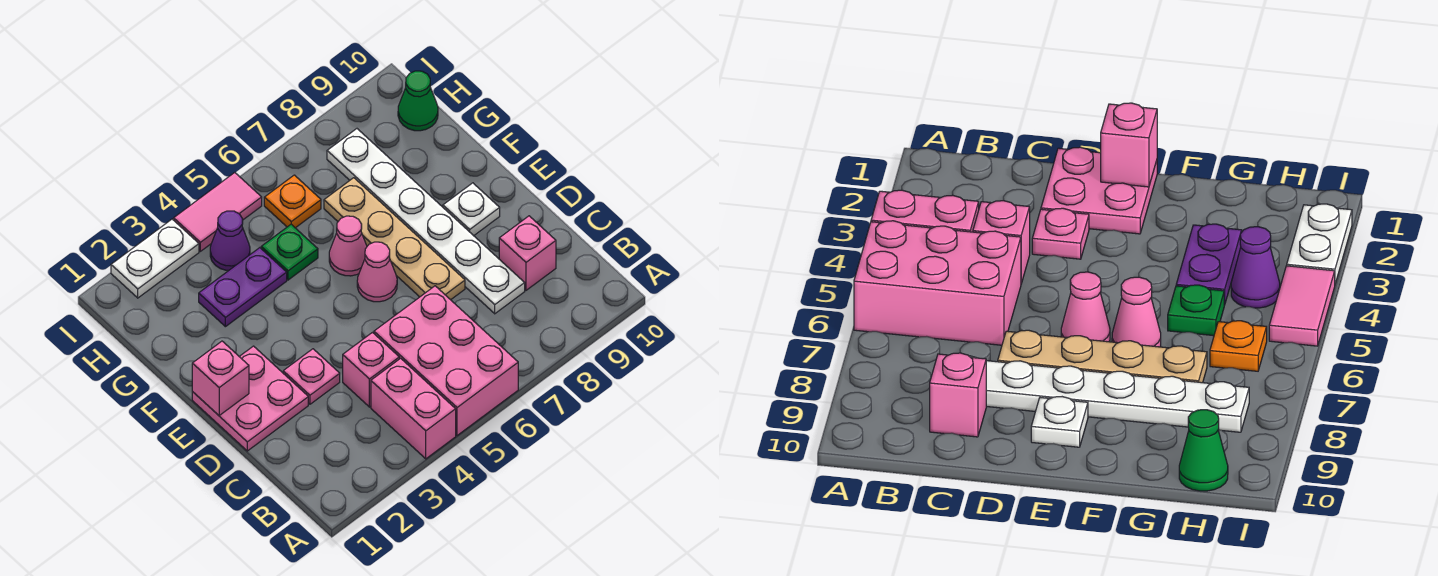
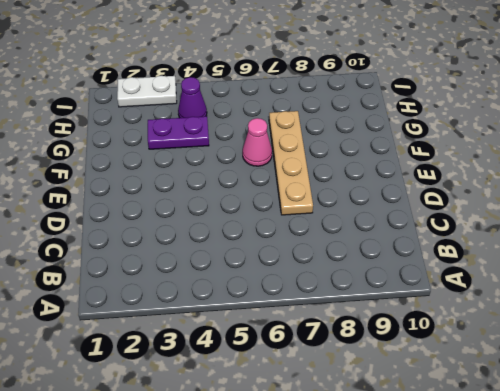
none -> pink brick A4:B4 level 1
none -> pink brick A5:C6 level 1
none -> pink brick C4 level 1

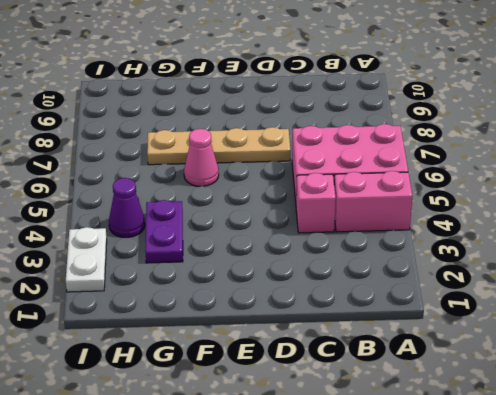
none -> white plate C8:H8 level 1
none -> pink brick C9 level 1
none -> pink plate D1:E2 level 1

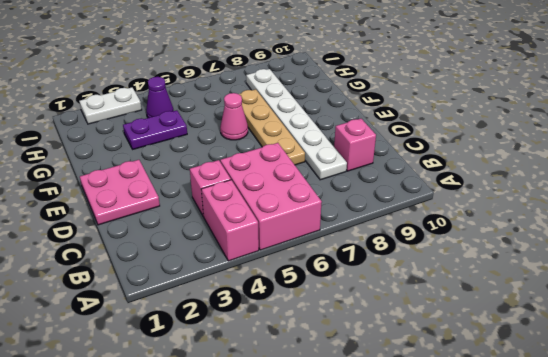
none -> pink plate D3 level 1
none -> pink cone E6 level 1
none -> white plate E9 level 1

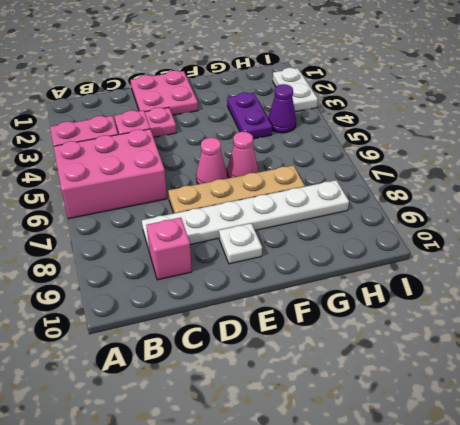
none -> green plate G5 level 1
none -> orange plate H6 level 1
none -> green cone H10 level 1

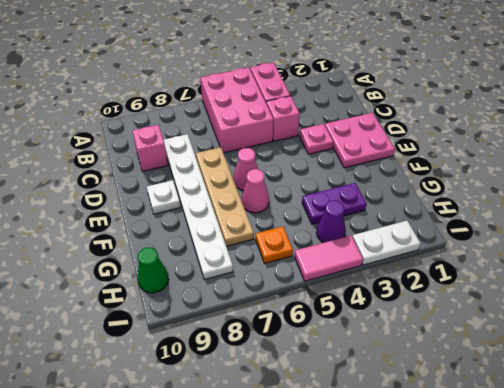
none -> green plate G5 level 1
none -> pink brick E1 level 2

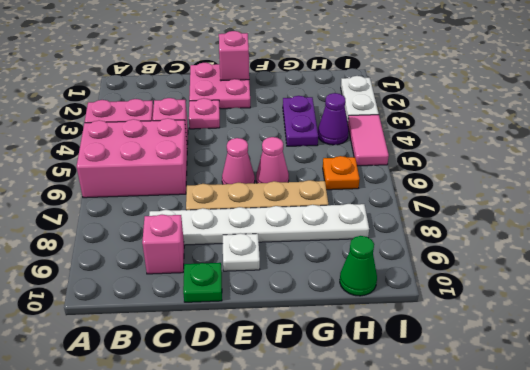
green plate D10 level 1 -> green plate G5 level 1

